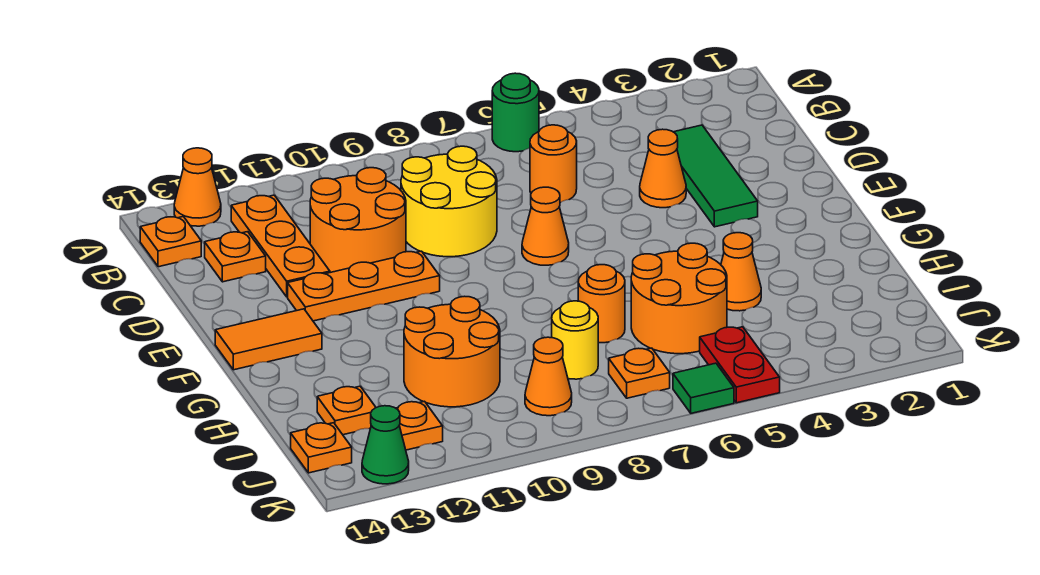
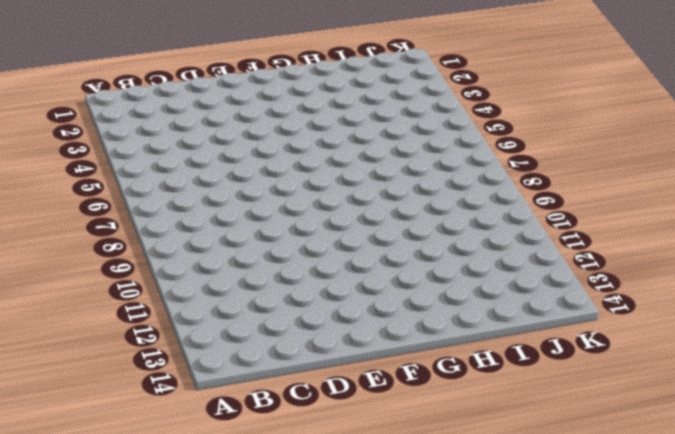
none -> green round brick A6 level 1
none -> orange cone A13 level 1
none -> orange plate B12:D12 level 1

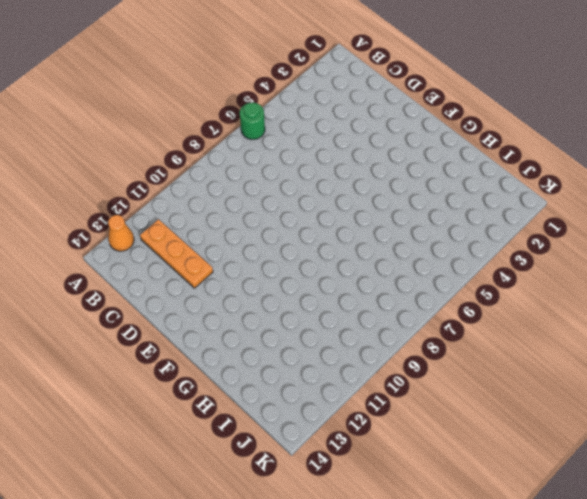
none -> orange plate B14 level 1
none -> green tile C3:E3 level 1
none -> orange round brick C6 level 1

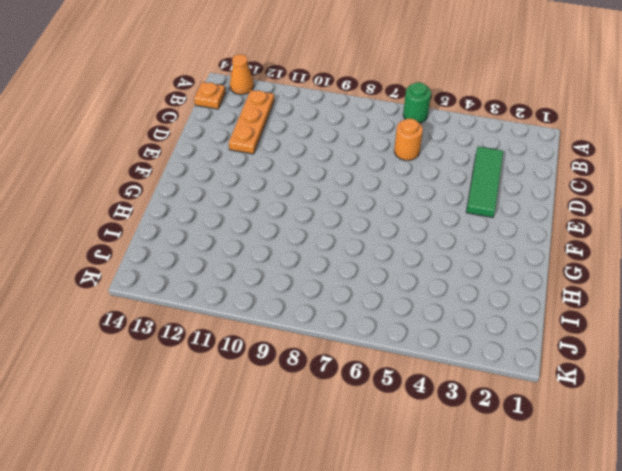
none -> yellow round brick C8:D9 level 1
none -> orange round brick C10:D11 level 1
none -> orange plate C13 level 1

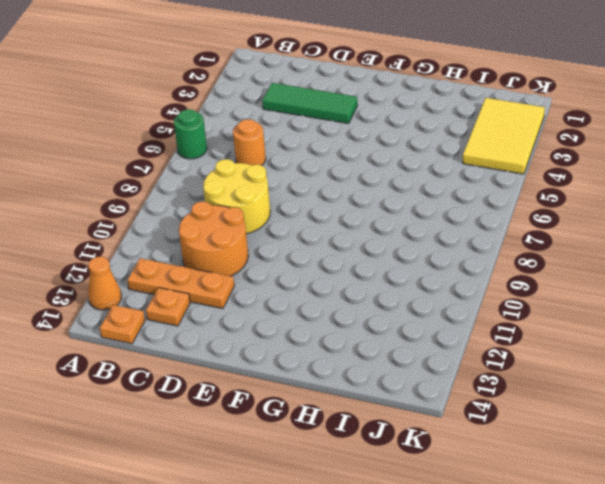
yellow tile J2:K4 level 1 -> none
none -> orange cone D4 level 1
none -> orange cone E7 level 1
none -> orange plate E10:E12 level 1

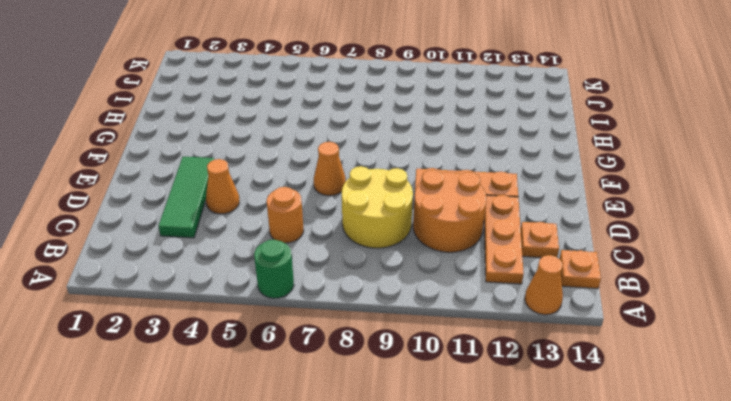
none -> orange tile F13:F14 level 1
none -> orange cone H4 level 1
none -> orange round brick H5:I6 level 1

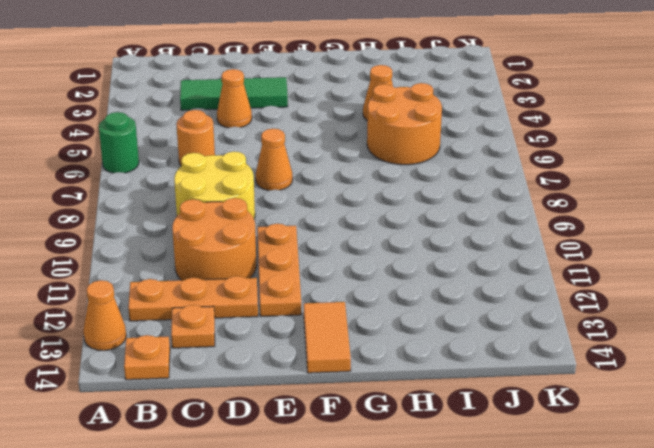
none -> orange round brick H7 level 1
none -> orange round brick H10:I11 level 1
none -> yellow round brick I8 level 1

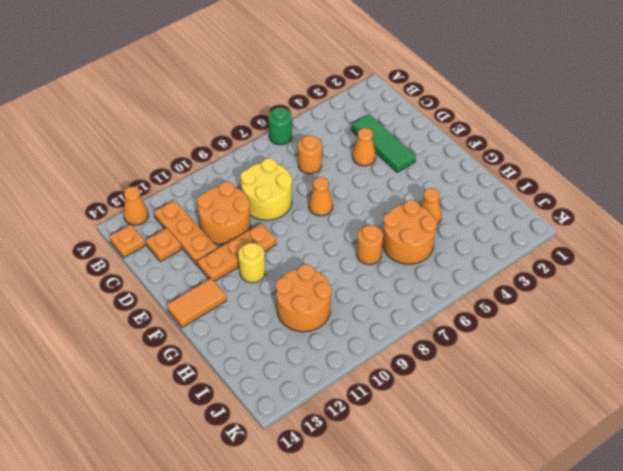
yellow round brick F11 level 1 -> yellow round brick I8 level 1
none -> orange plate I13 level 1
none -> red plate J5:K5 level 1
none -> orange plate J7 level 1

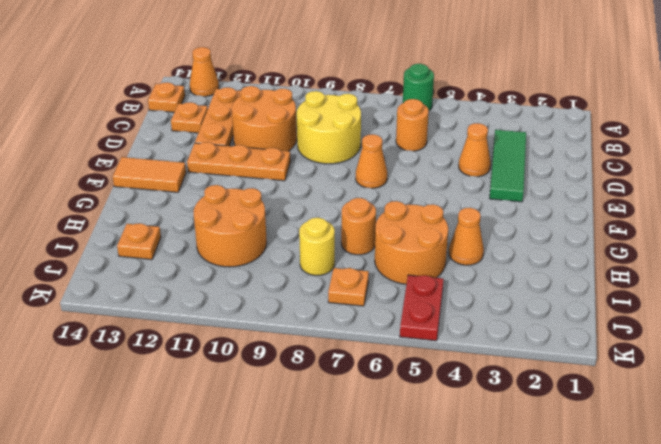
none -> orange cone J9 level 1
none -> orange plate J12 level 1
none -> orange plate J14 level 1

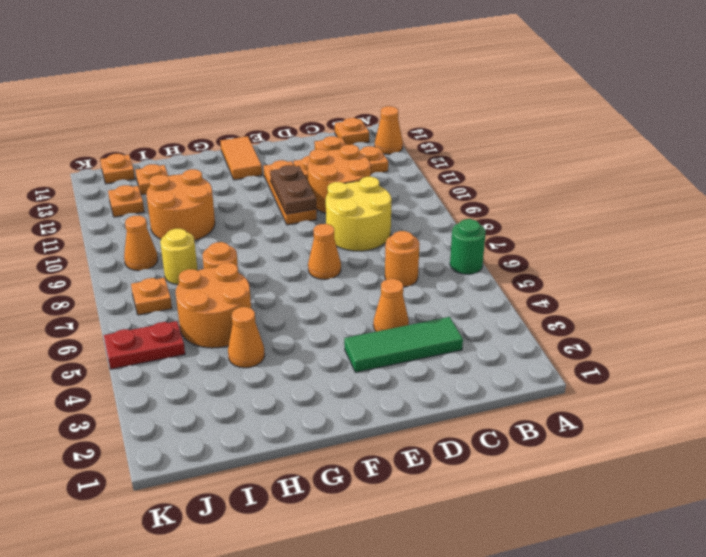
brown plate E10:E11 level 2 -> none
none -> green tile K6 level 1
none -> green cone K13 level 1

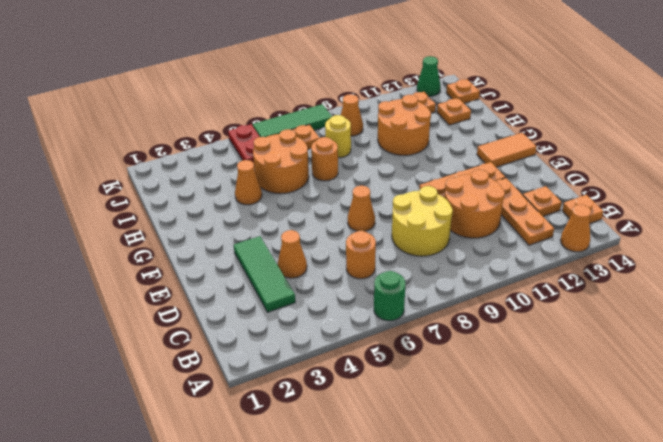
green tile K6:K8 level 1 -> green tile K6 level 1

